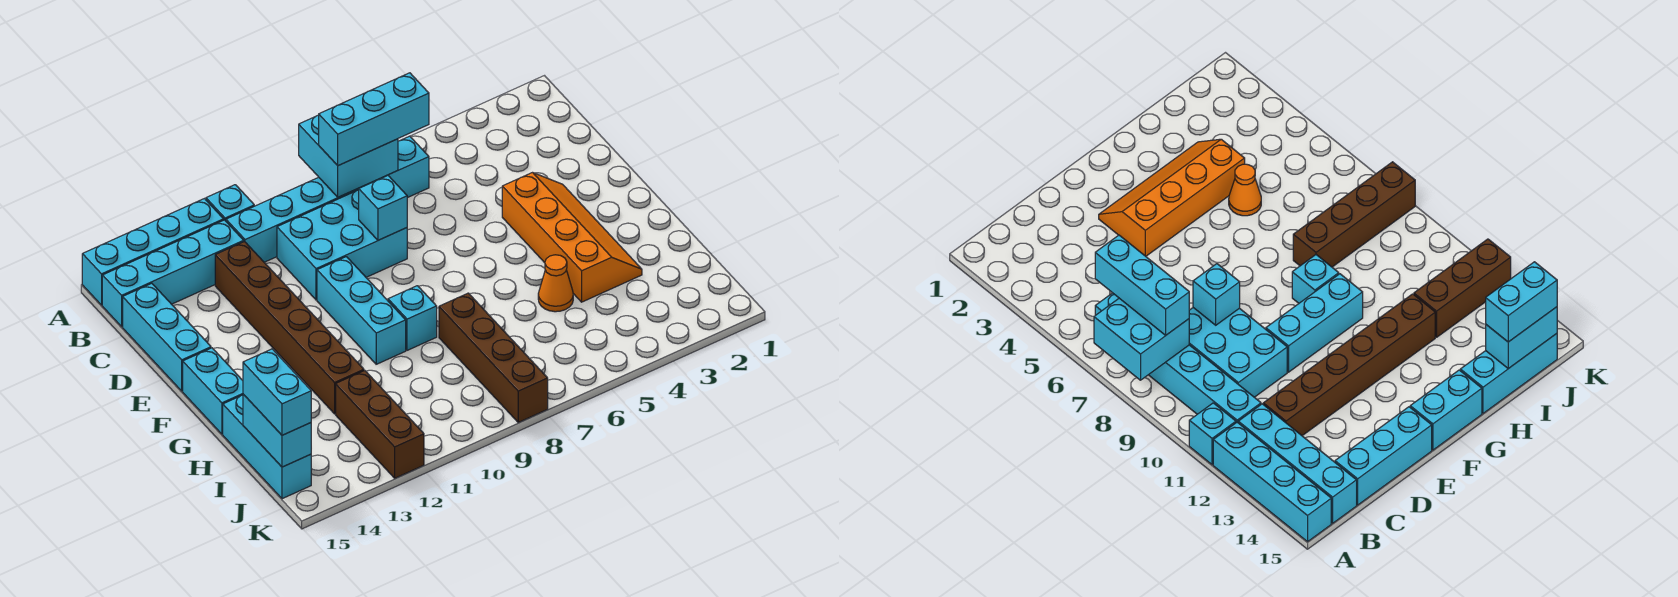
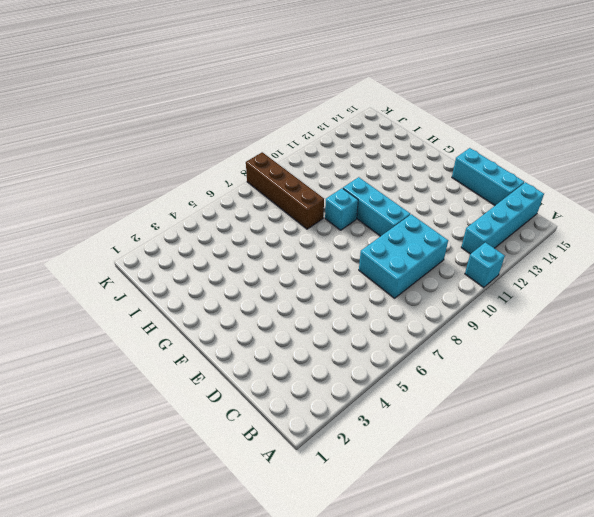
none -> cyan brick A12:A15 level 1
none -> cyan brick B6:B11 level 1
none -> brown brick C12:H12 level 1

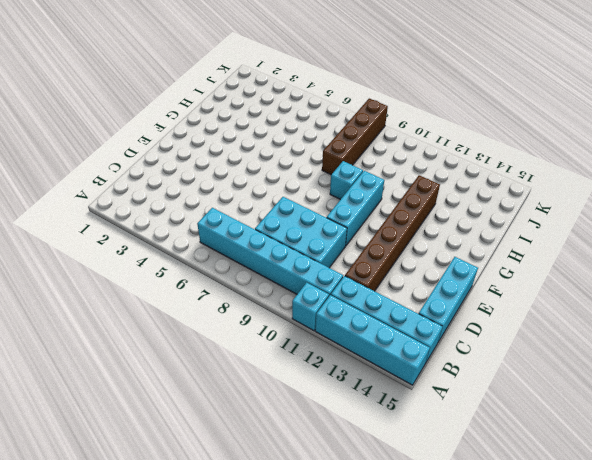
none -> orange slope E3:H4 level 1 top 4
none -> cyan brick F15:G15 level 1
none -> orange cone H5 level 1

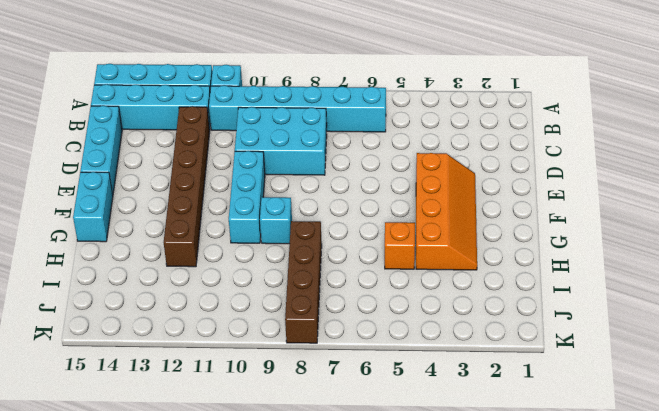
orange brick H5 level 1 -> orange cone H5 level 1
none -> cyan brick H15:J15 level 1
none -> brown brick I12:K12 level 1
none -> cyan brick A7:B8 level 2

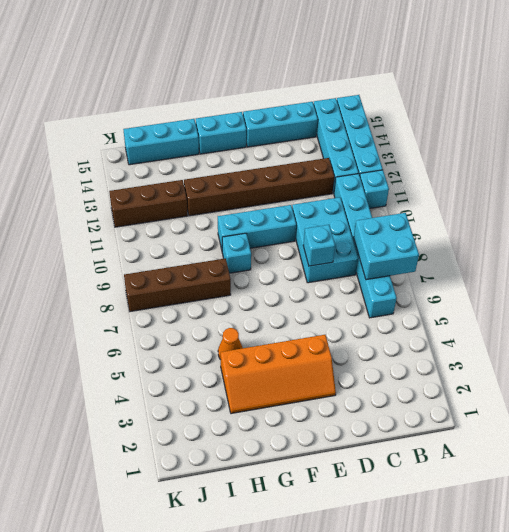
none -> cyan brick I15:J15 level 2
none -> cyan brick B6:B8 level 3
none -> cyan brick I15:J15 level 3

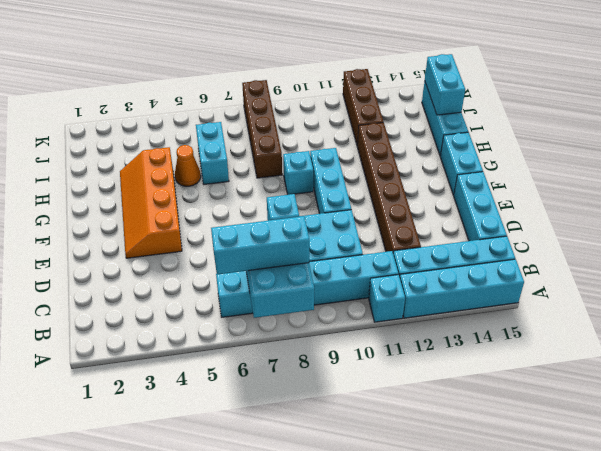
cyan brick H6:I6 level 1 -> cyan brick I15:J15 level 3

